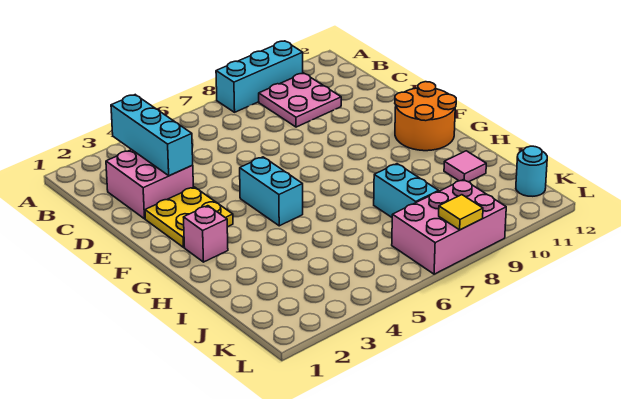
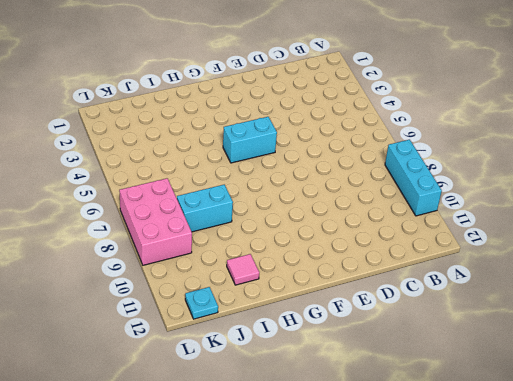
cyan plate K12 level 1 -> cyan round brick K12 level 1
none -> pink plate B9:C10 level 1
none -> pink brick C2:D3 level 1
none -> yellow plate E2:F3 level 1

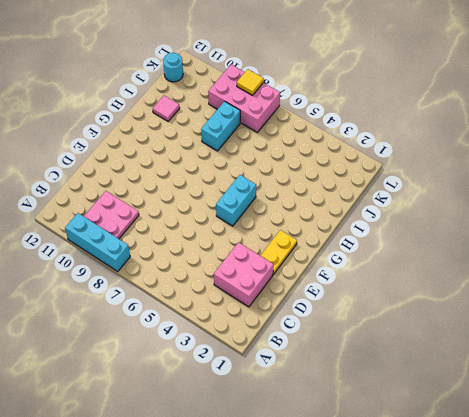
yellow plate E2:F2 level 1 -> yellow plate E2:F3 level 1
none -> orange round brick F11:G12 level 1
none -> pink brick G2 level 1
none -> cyan brick B3:D3 level 2

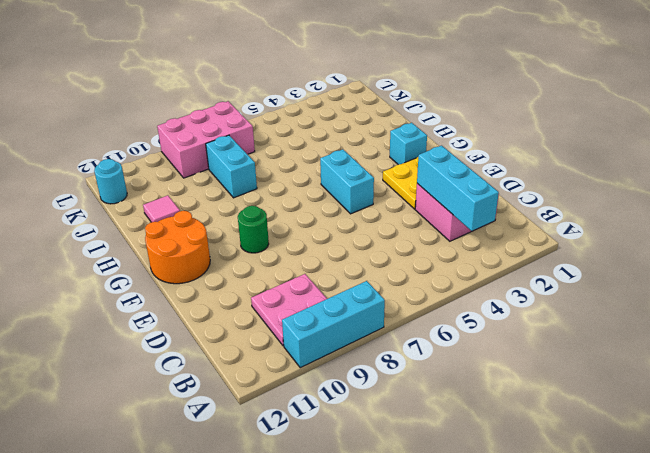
green round brick F9 level 1 -> none
cyan brick G2 level 1 -> pink brick G2 level 1
none -> yellow tile L8 level 2

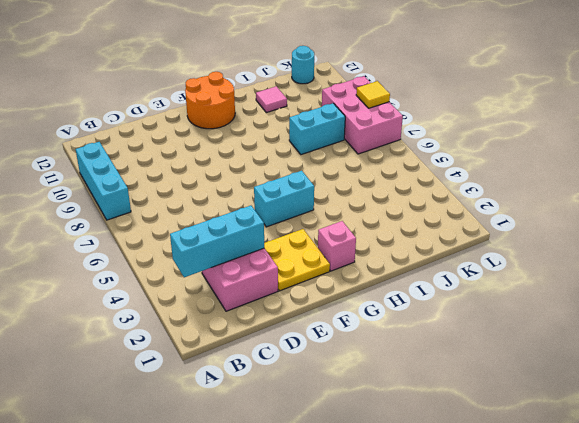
none -> pink plate B9:C10 level 1

